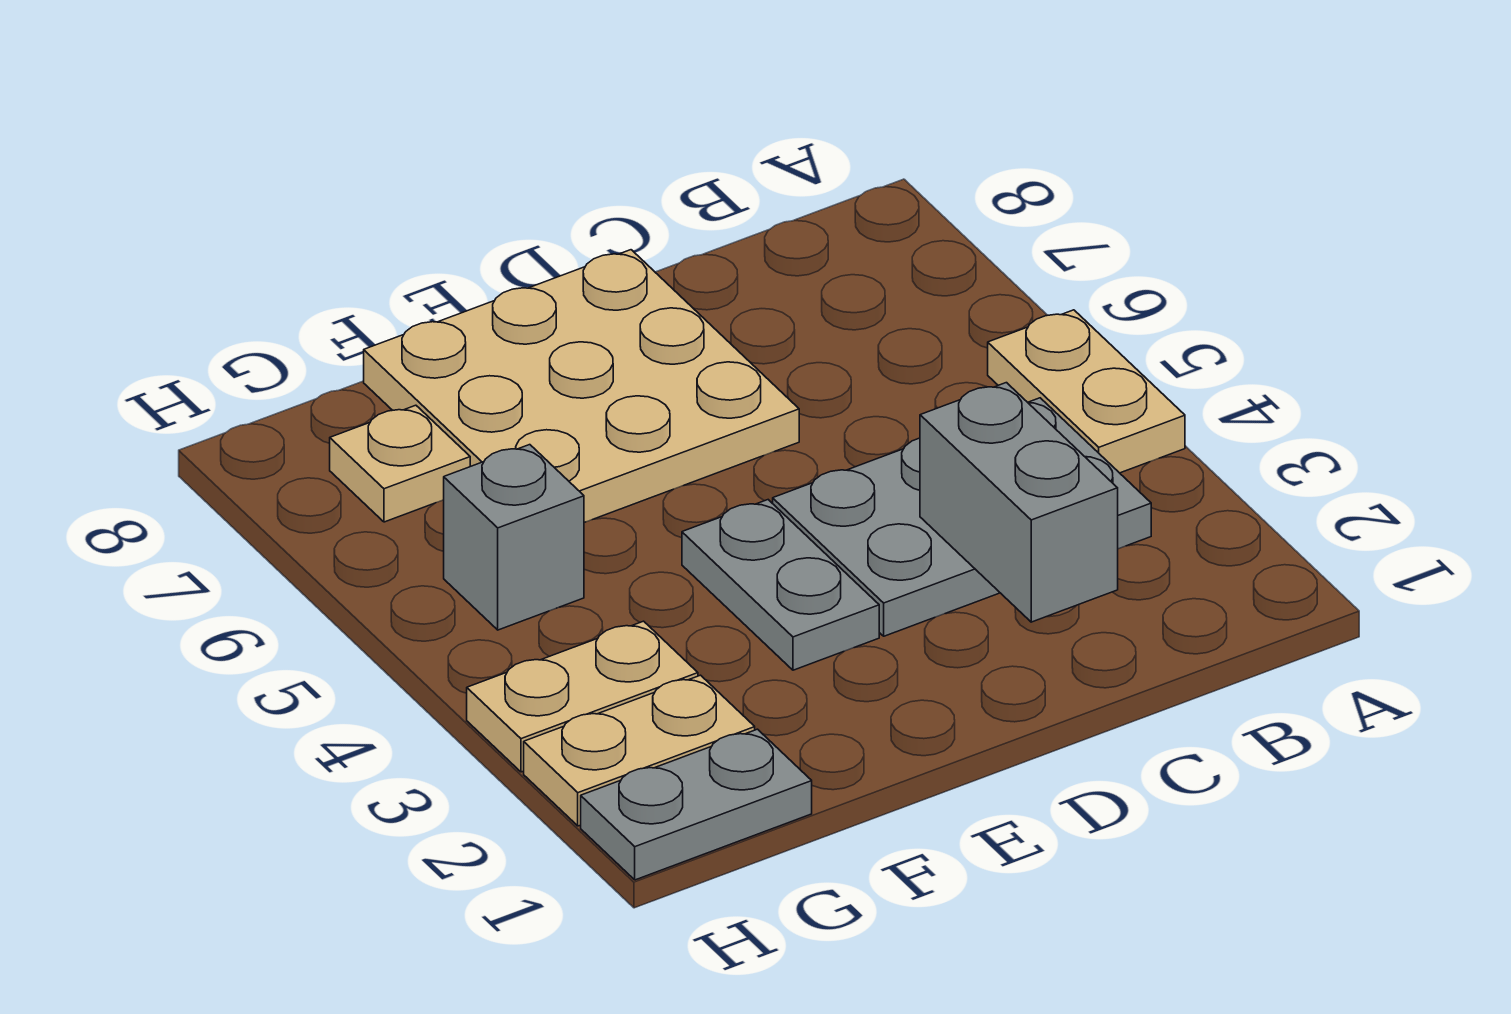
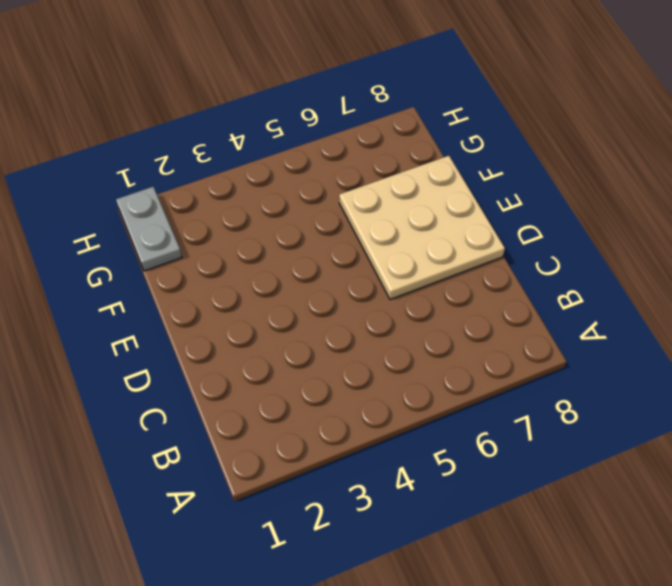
none -> tan plate A4:A5 level 1
none -> grey plate B3:D4 level 1

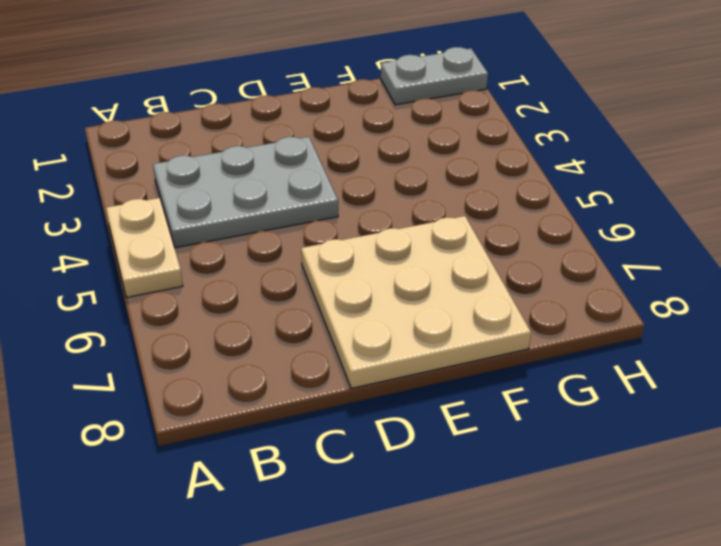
none -> grey plate E3:E4 level 1
none -> tan plate G2:H2 level 1

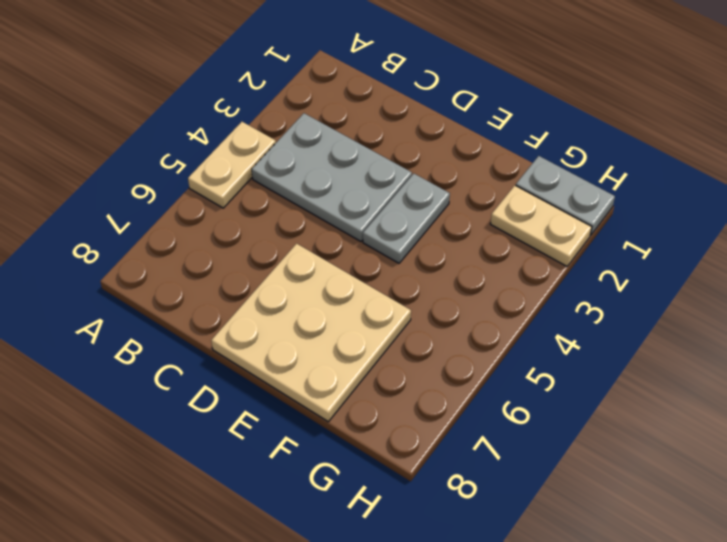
none -> tan plate G3:H3 level 1
none -> grey brick G5 level 1

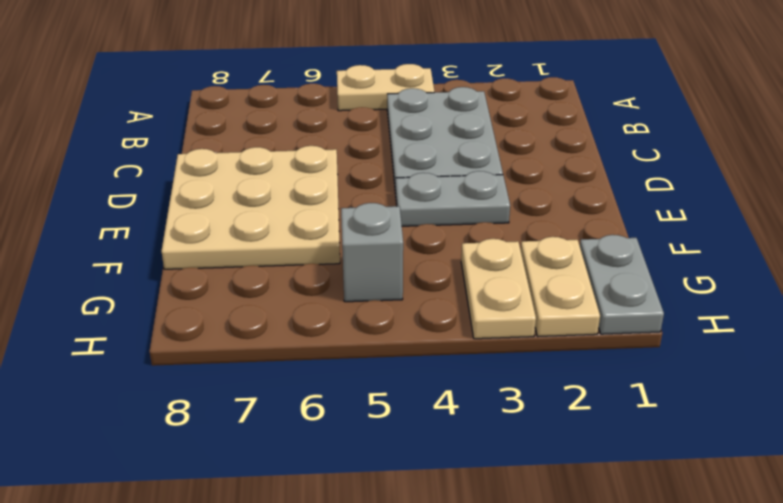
none -> tan plate G7 level 1
none -> grey brick C2:C3 level 2

